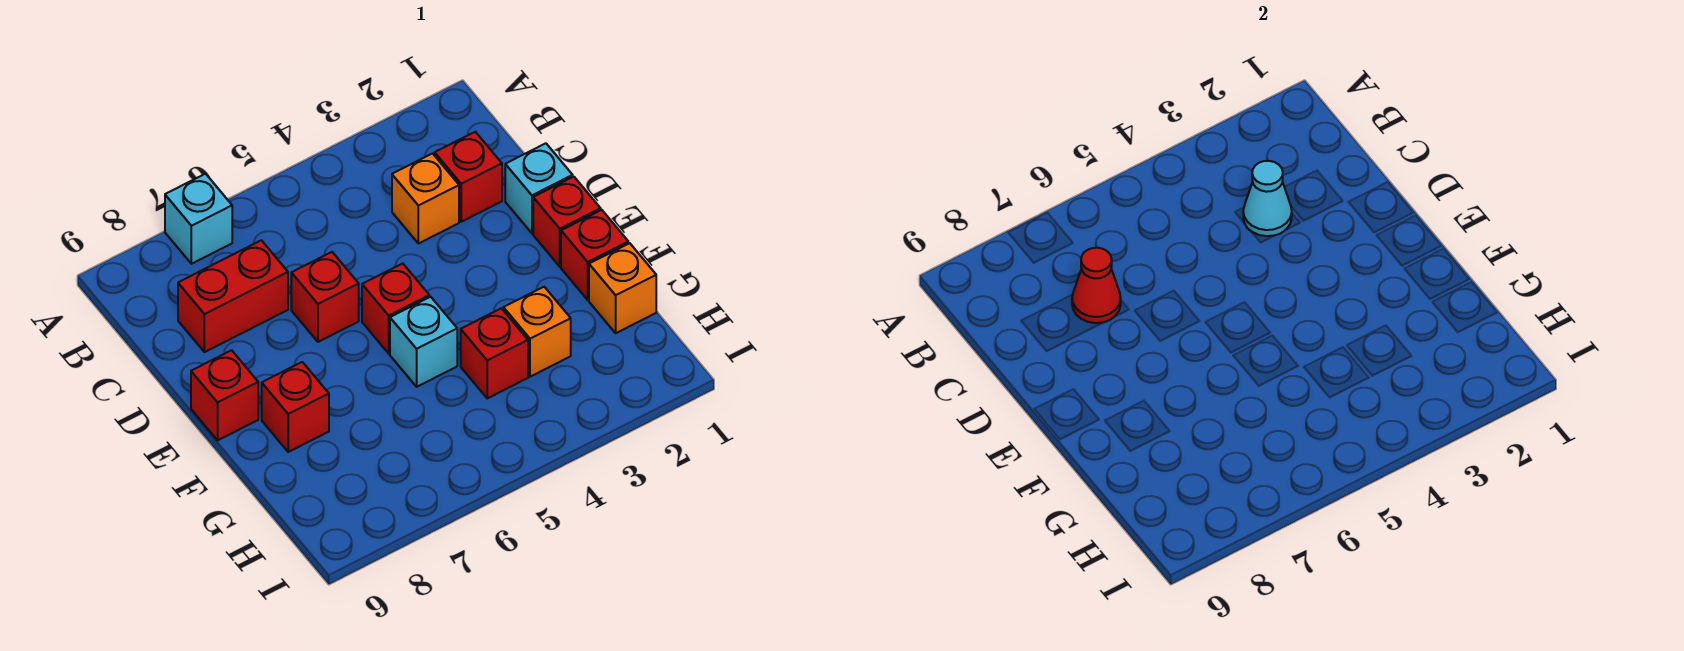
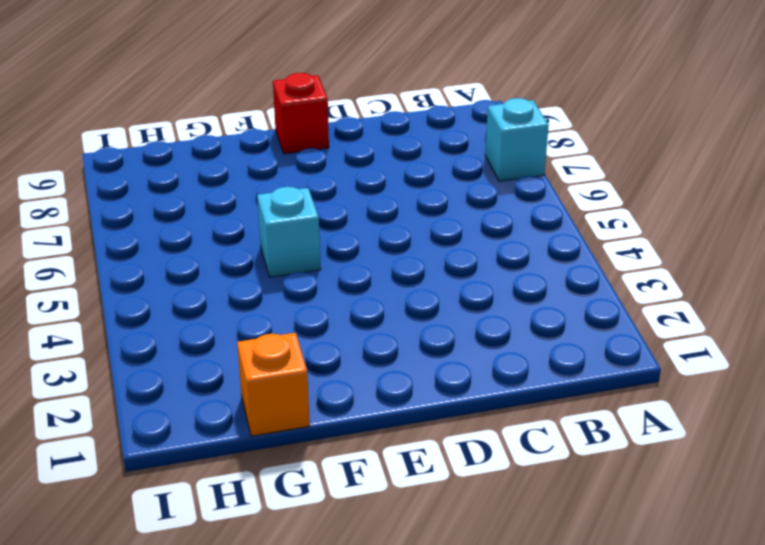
none -> red brick C2 level 1
none -> orange brick C3 level 1
none -> red brick C7:C8 level 1

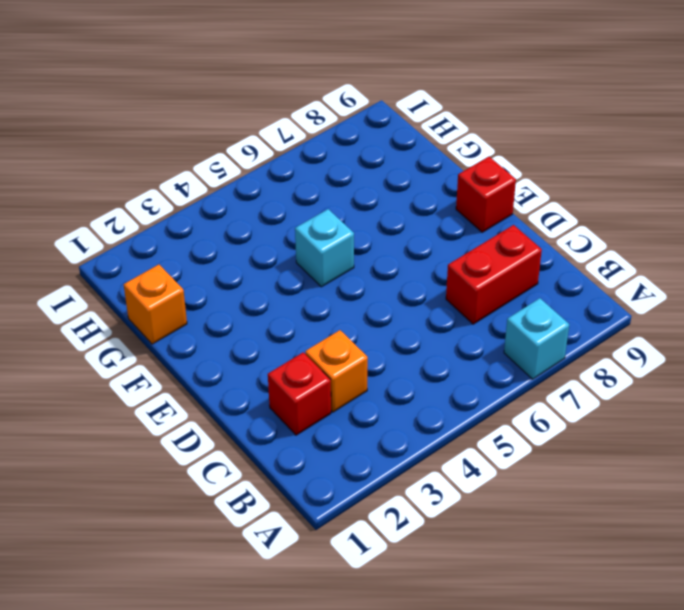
none -> cyan brick D1 level 1
none -> red brick D6 level 1
none -> red brick E1 level 1

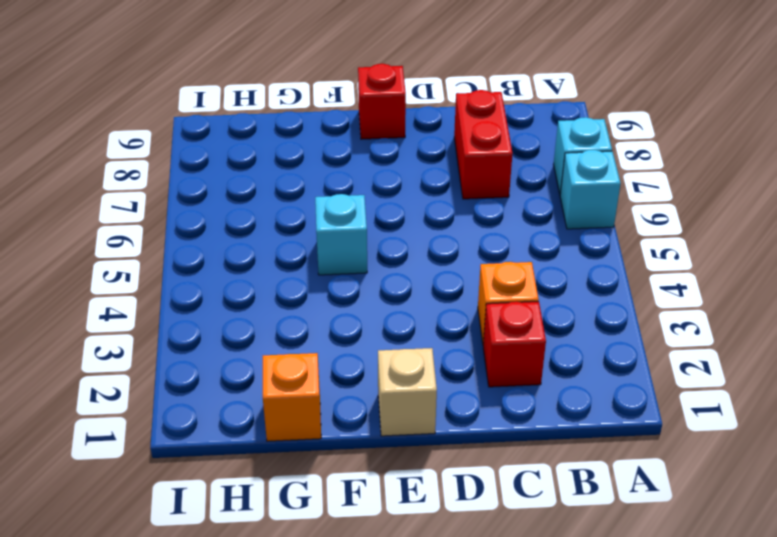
cyan brick A6 level 1 -> cyan brick D1 level 1
tan brick E1 level 1 -> red brick E1 level 1
none -> red brick D6 level 1
none -> red brick E5 level 1
none -> red brick F1 level 1

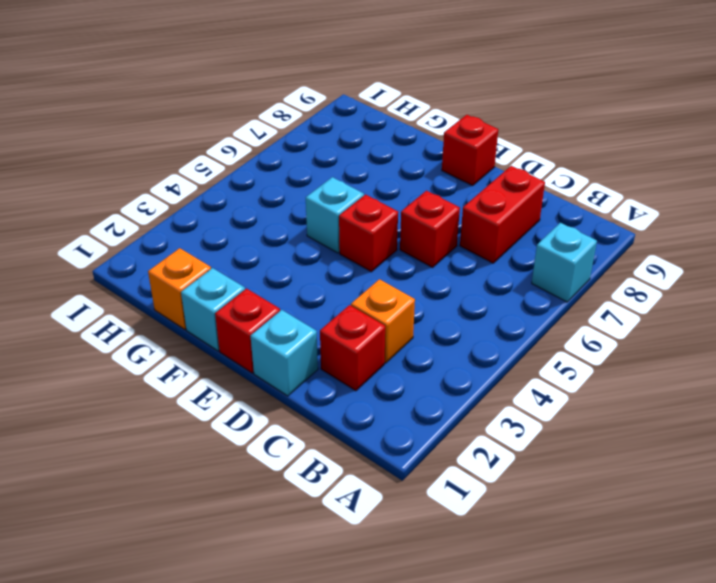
cyan brick F1 level 1 -> red brick F1 level 1
none -> red brick F8 level 1
none -> orange brick G3 level 1
none -> red brick G4 level 1

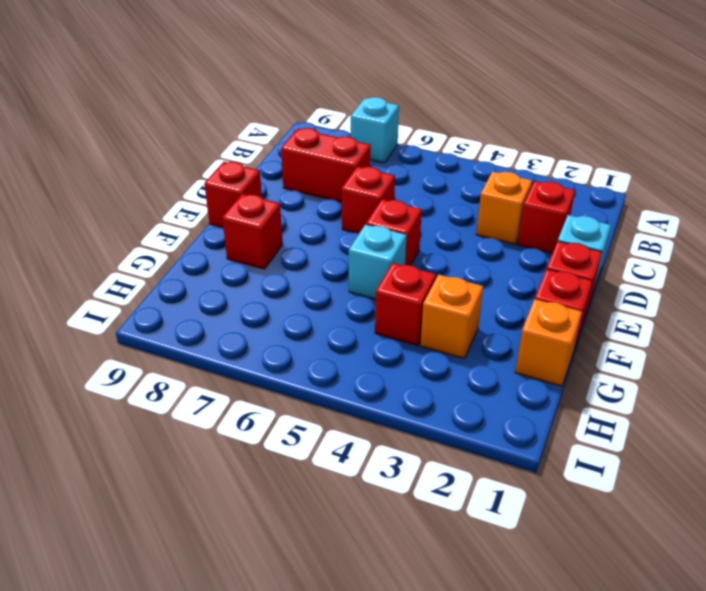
none -> cyan cone C3 level 2
none -> red cone C7 level 2

